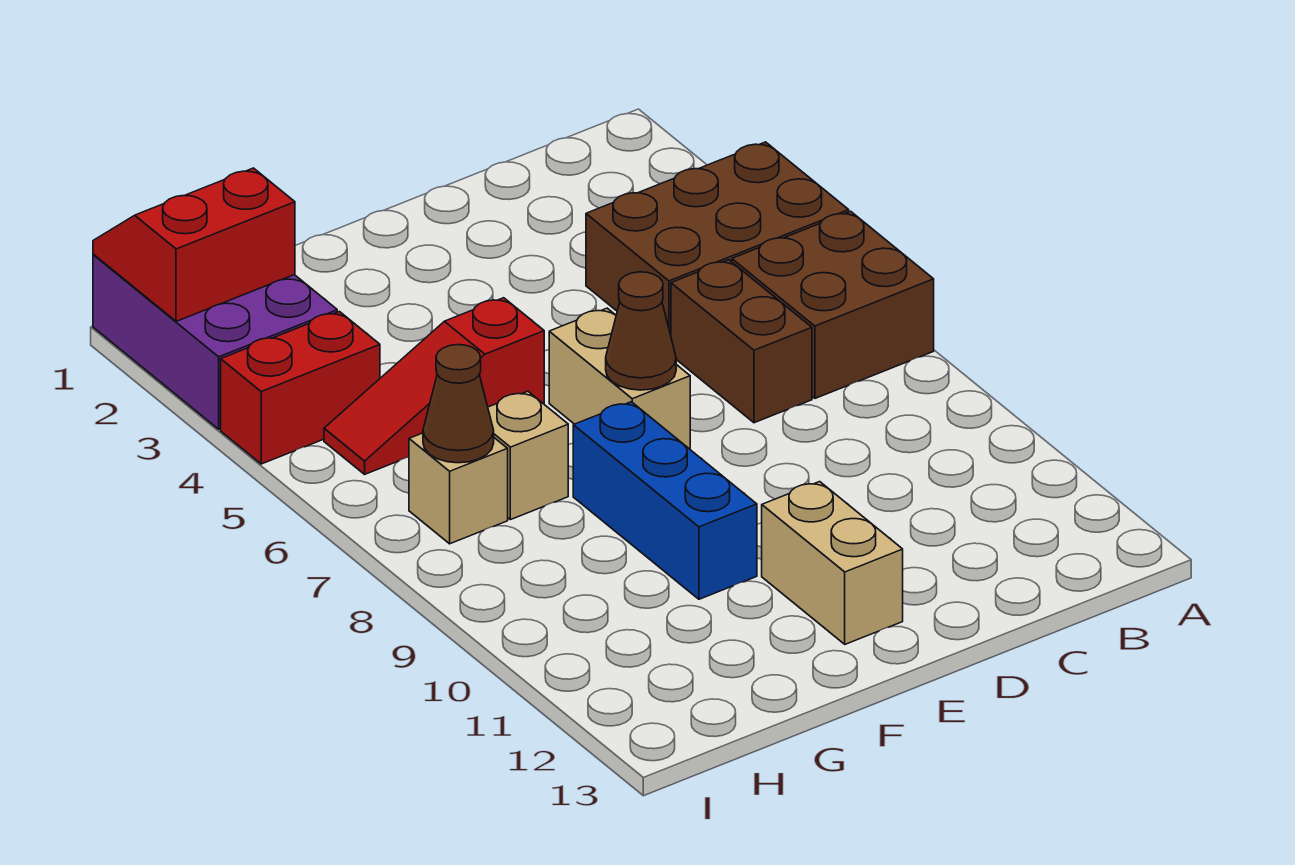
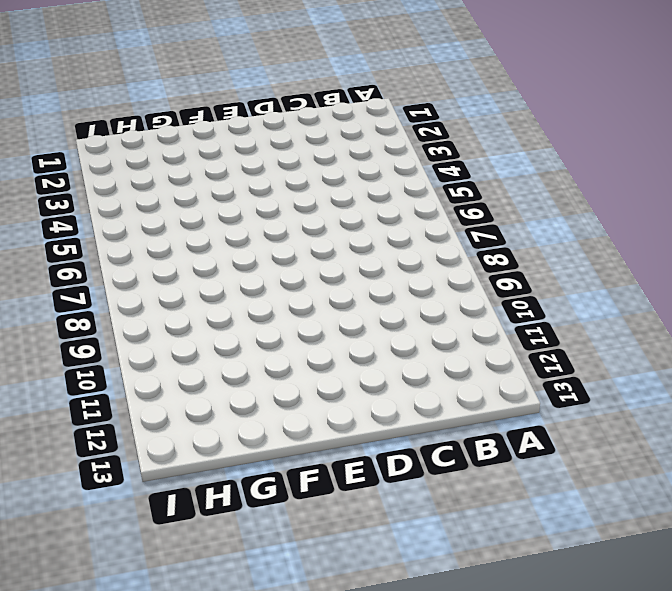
none -> brown brick A4:C5 level 1
none -> brown brick A6:B7 level 1
none -> brown brick C6:C7 level 1

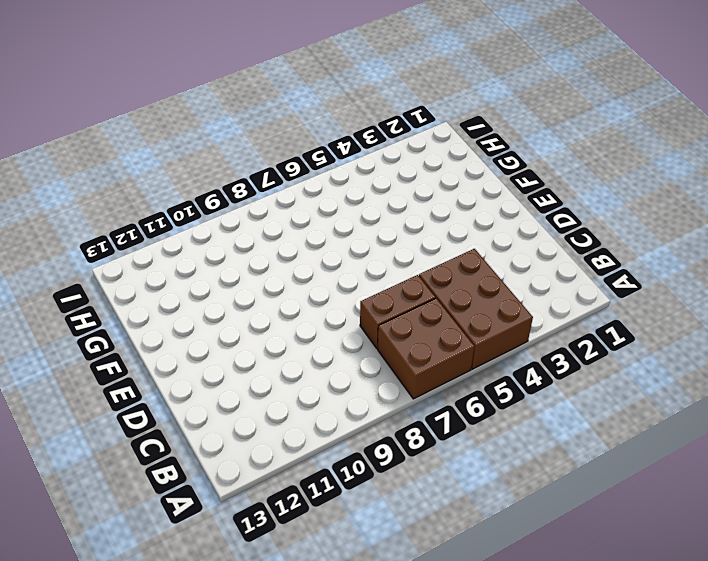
none -> tan brick E6:E7 level 1
none -> tan brick E11:E12 level 1
none -> red slope F5:H5 level 1 top F

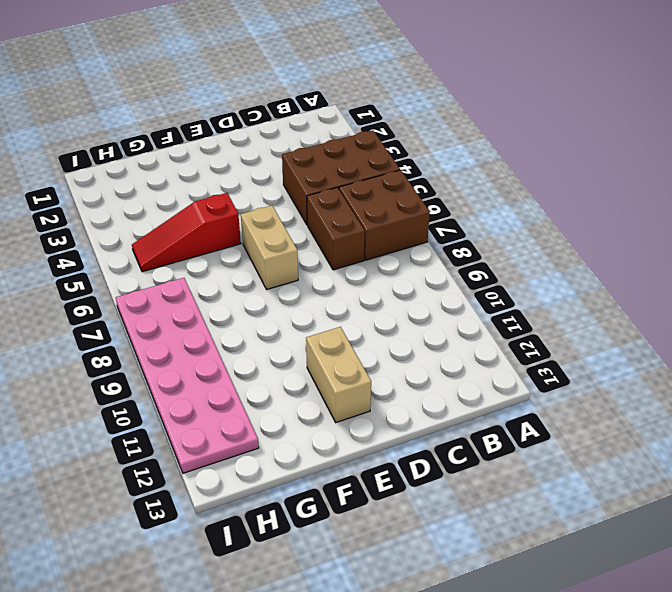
pink plate H7:I12 level 1 -> tan brick H7 level 1
none -> blue brick F8:F10 level 1
none -> tan brick G7 level 1
none -> purple brick H1:I3 level 1

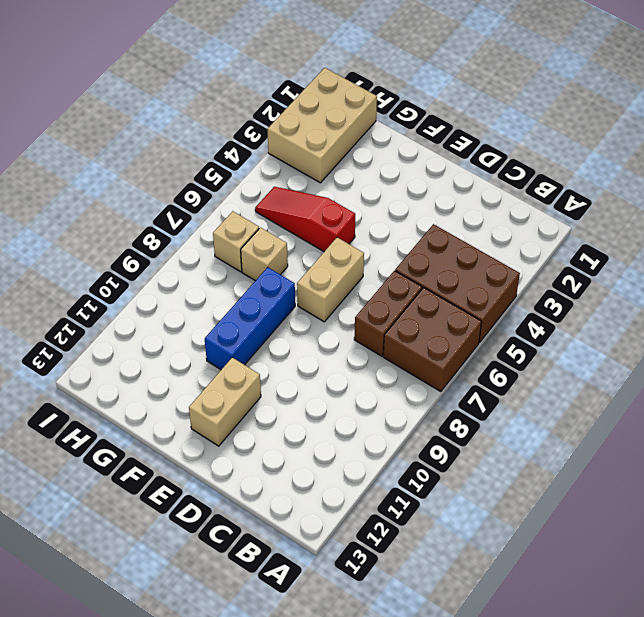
tan brick H1:I3 level 1 -> purple brick H1:I3 level 1
none -> red brick H4:I4 level 1
none -> brown cone E7 level 2
none -> red slope H1:I2 level 2 top 2

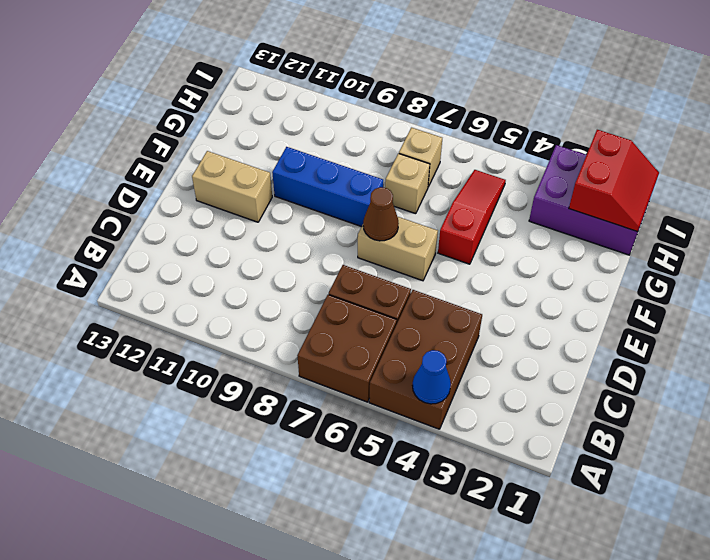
blue cone A4 level 2 -> none
none -> red brick H4:I4 level 1
none -> brown cone H7 level 2

